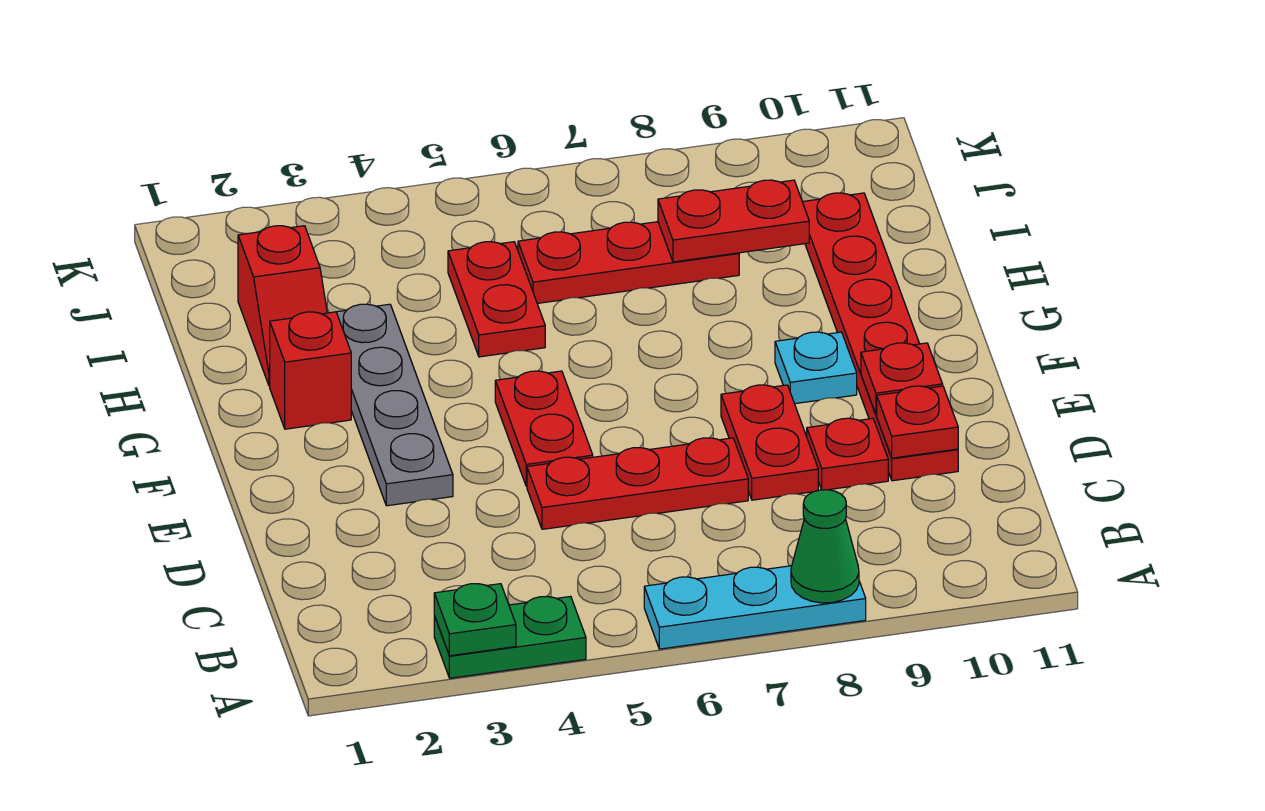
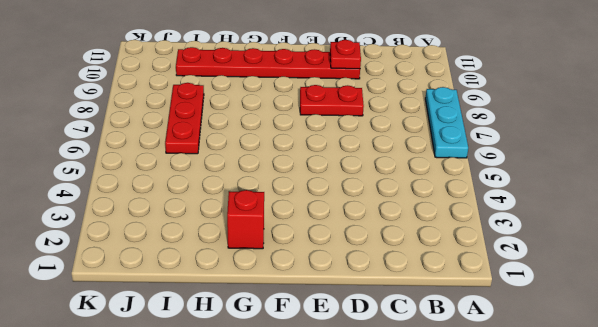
none -> green plate A3:A4 level 1
none -> red plate D5:D7 level 1
none -> red plate D9 level 1

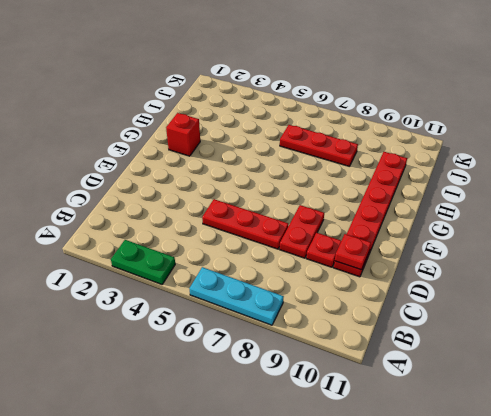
none -> grey plate E3:H3 level 1
none -> red plate E5:F5 level 1
none -> cyan plate F9 level 1

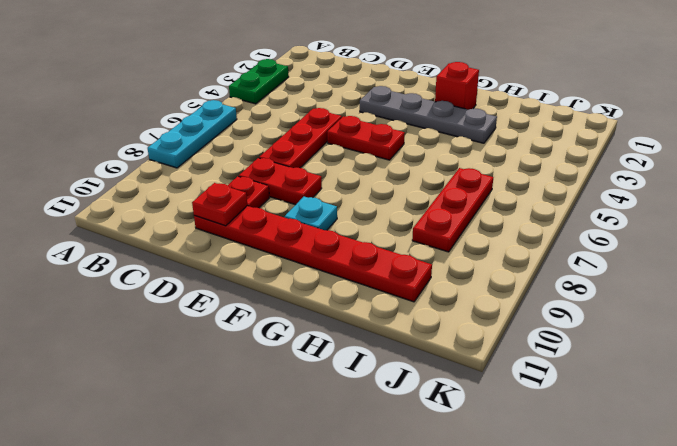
none -> red slope H2:I2 level 1 top I
none -> red plate H5:I5 level 1
none -> green plate A3 level 2

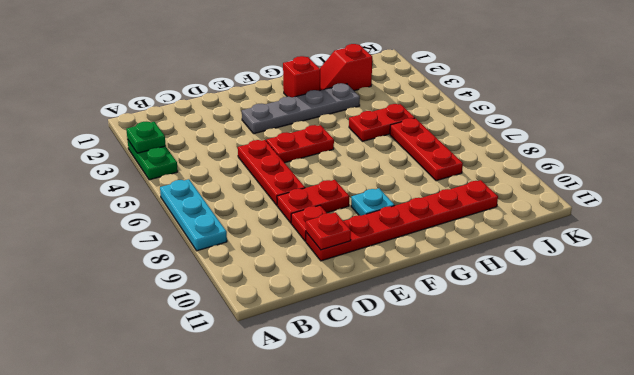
none -> green cone A8 level 2
none -> red plate E10 level 2
none -> red plate I8:I9 level 2

